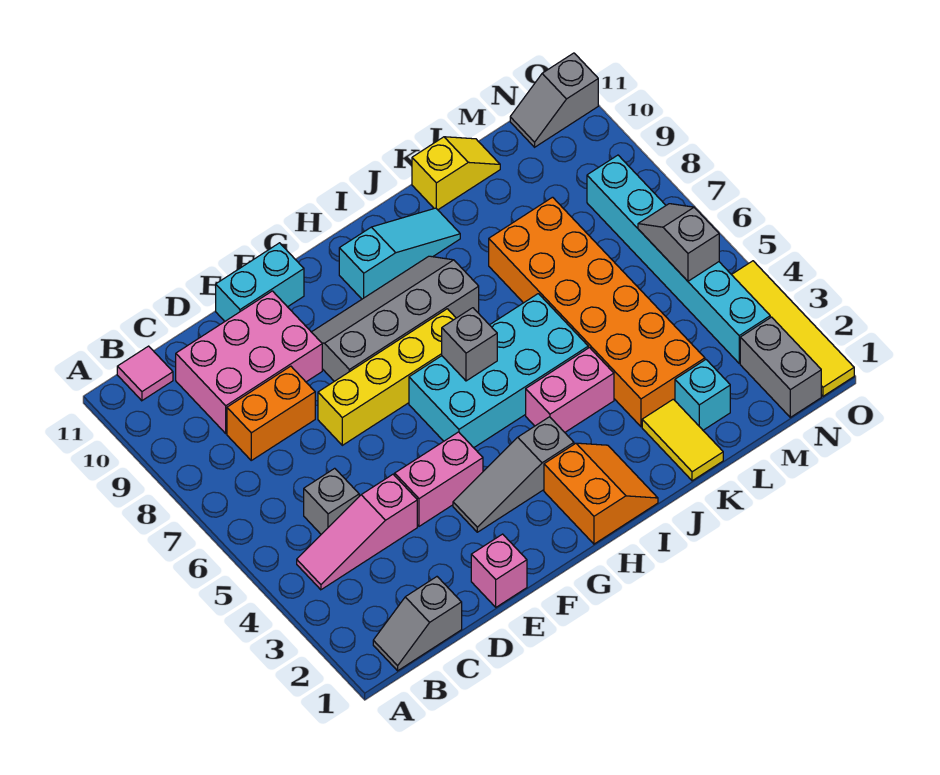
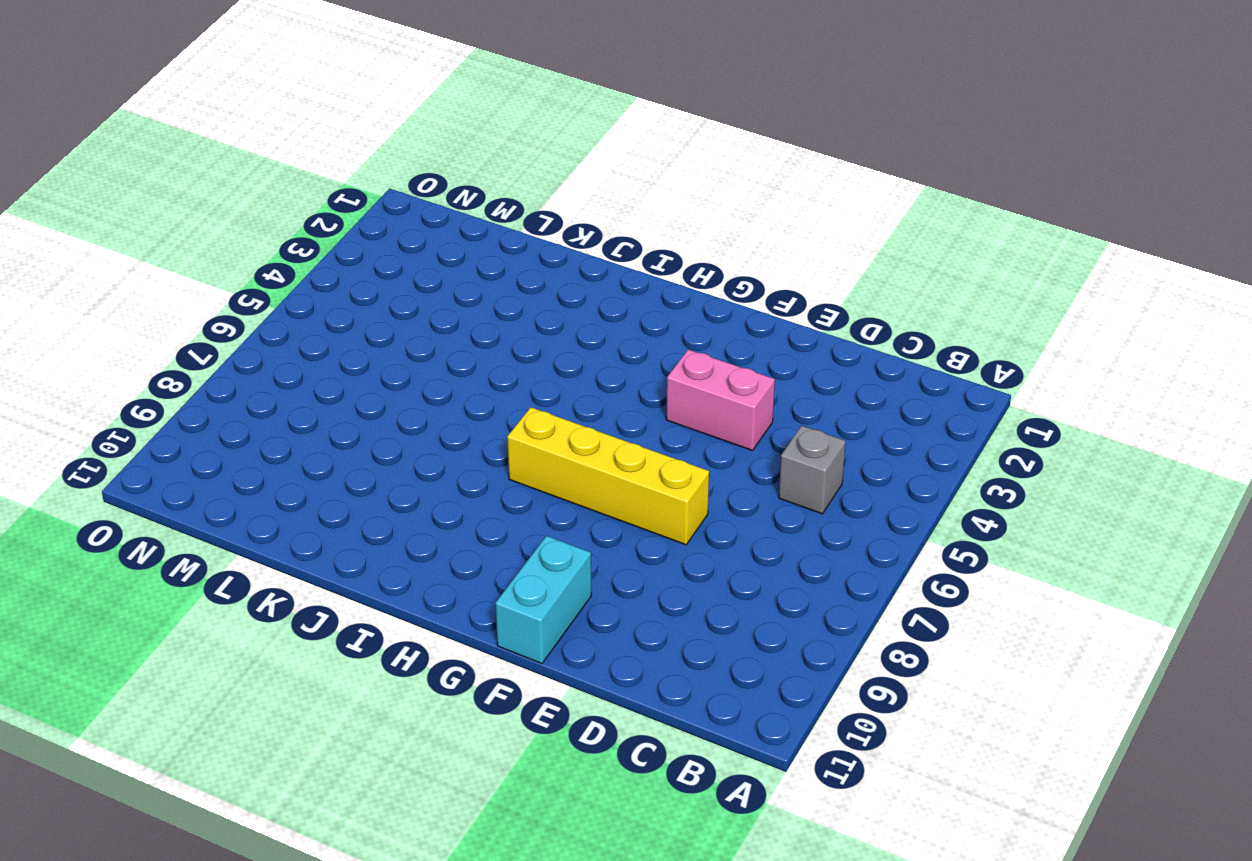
cyan brick F10:F11 level 1 -> cyan brick E11:F11 level 1
none -> grey slope B1:C1 level 1 top C
none -> pink slope B4:D4 level 1 top D
none -> pink tile B11 level 1

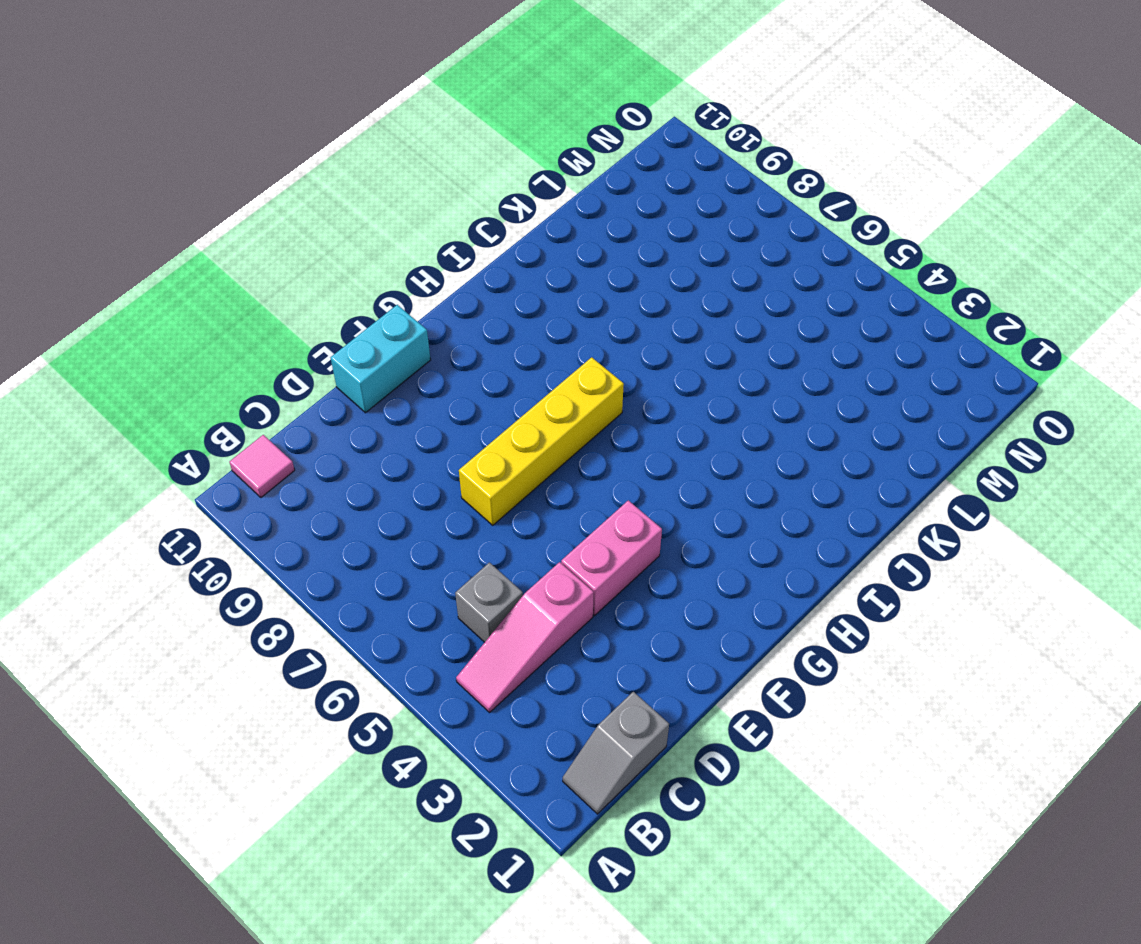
none -> orange brick C8:D8 level 1
none -> pink brick C9:E10 level 1
none -> pink brick E1 level 1

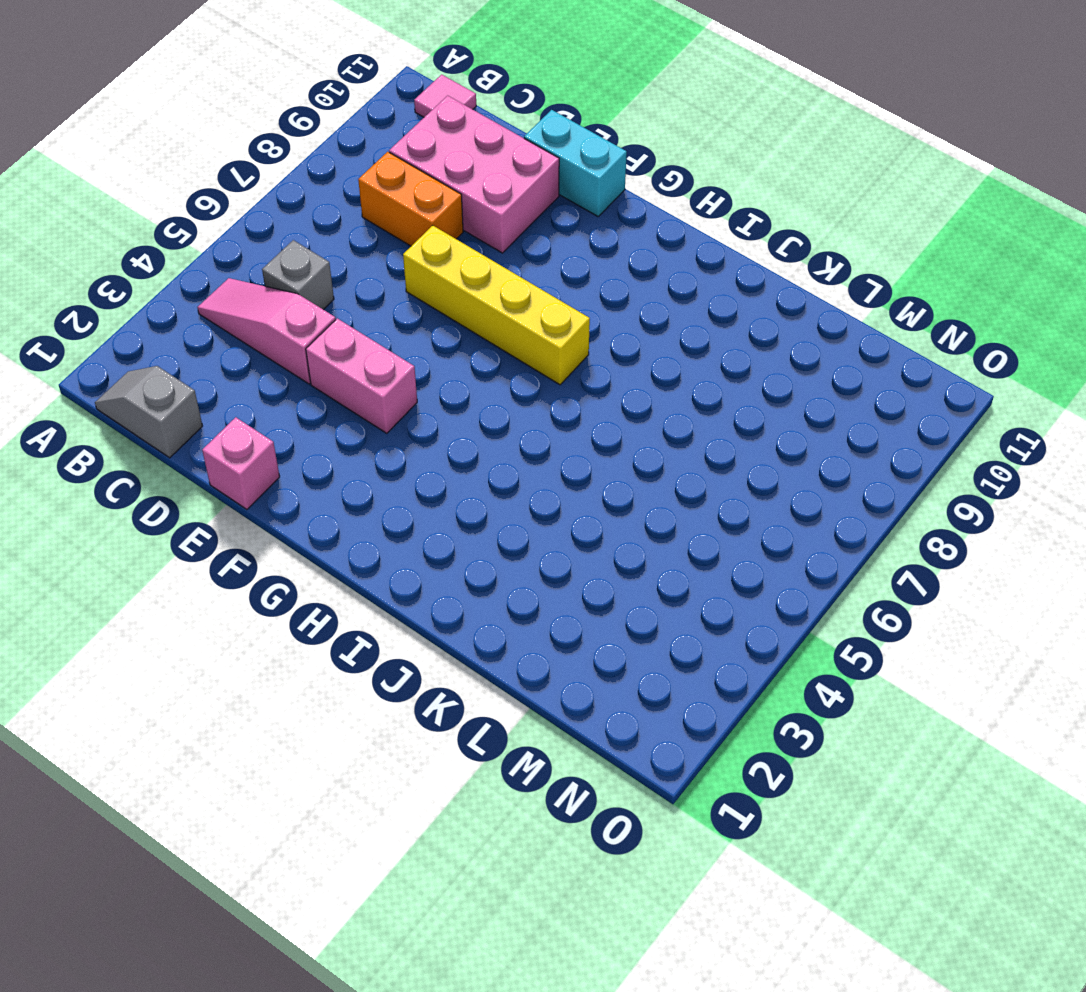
none -> grey slope F3:H3 level 1 top H
none -> grey slope F8:I9 level 1 top 8
none -> cyan brick G5:J6 level 1

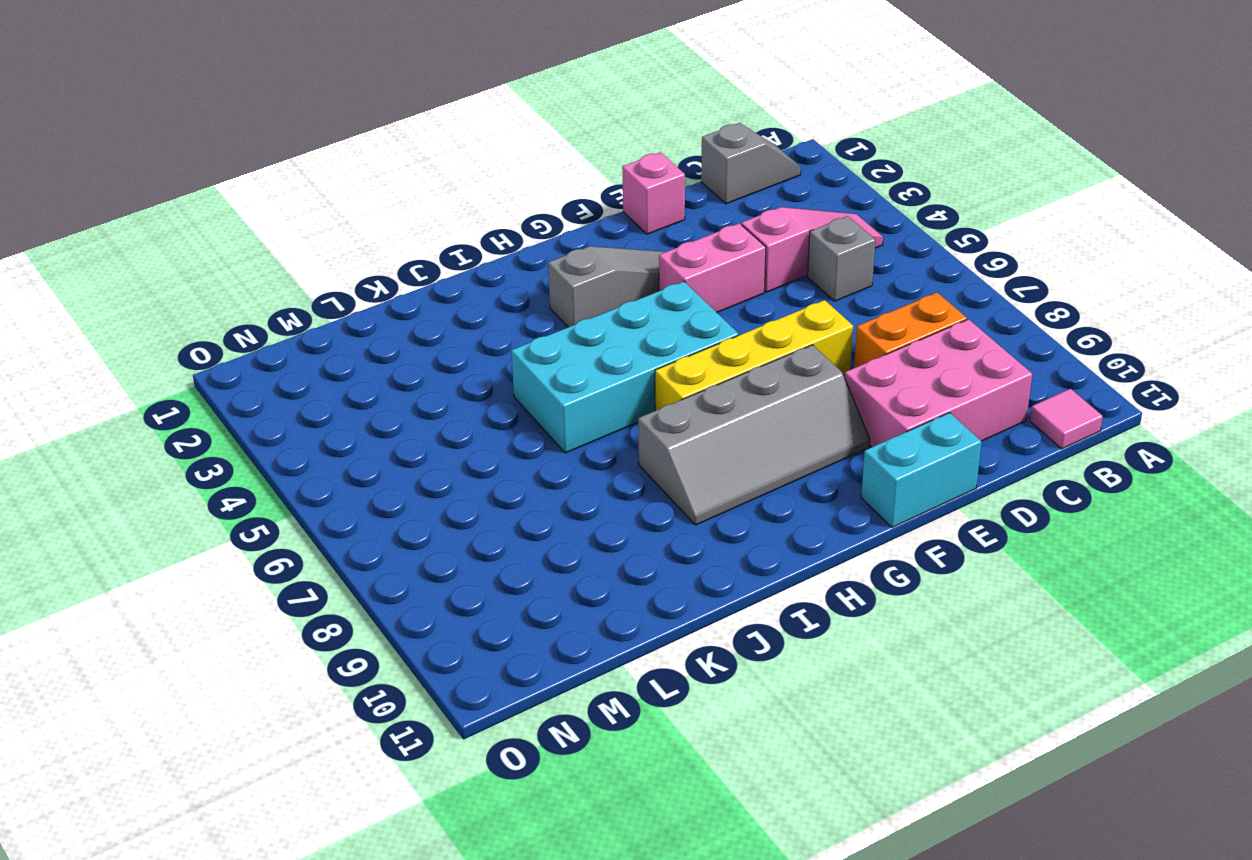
none -> orange slope H1:I2 level 1 top H
none -> cyan slope H10:J10 level 1 top H
none -> pink brick I4:J4 level 1

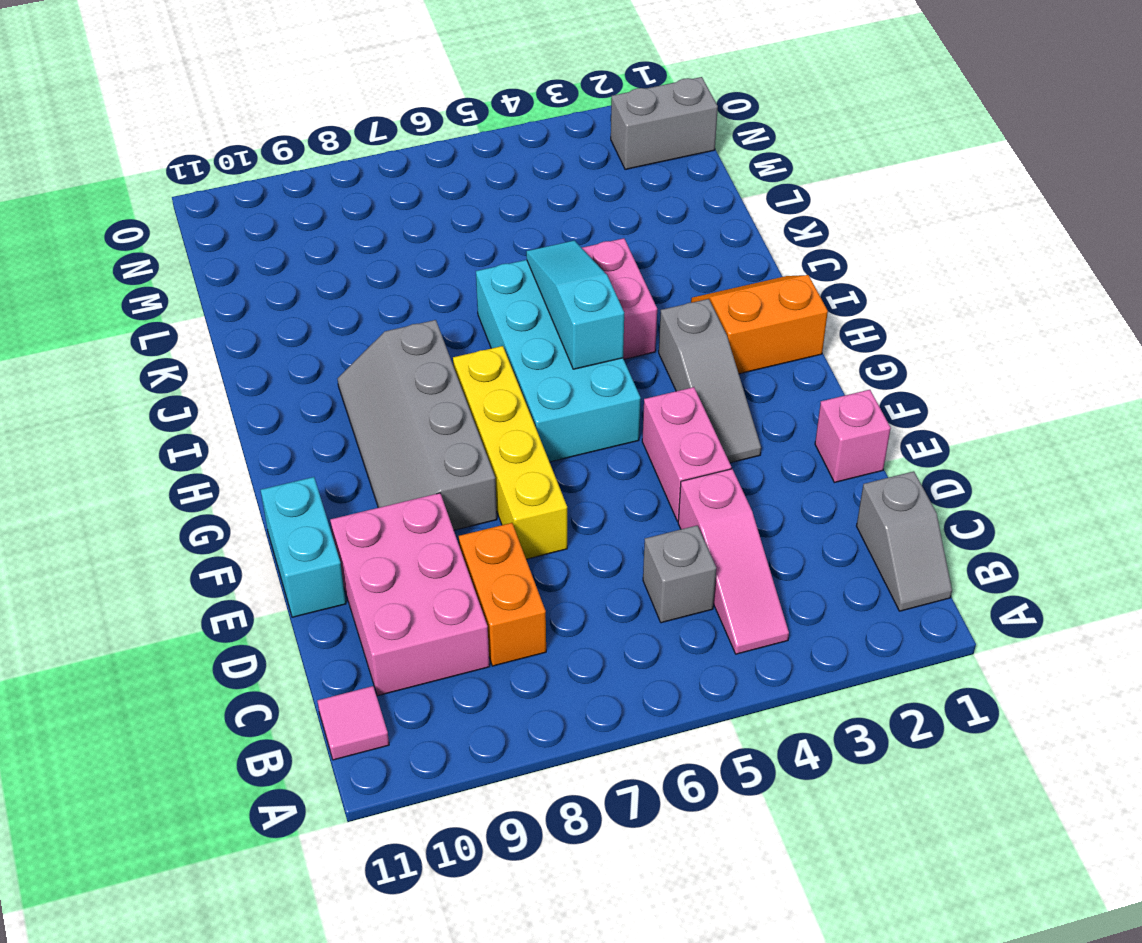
cyan slope H5:J5 level 2 top H -> cyan slope H10:J10 level 1 top H
none -> yellow tile K1:K2 level 1
none -> orange brick K3:L8 level 1
none -> yellow slope K11:L11 level 1 top K

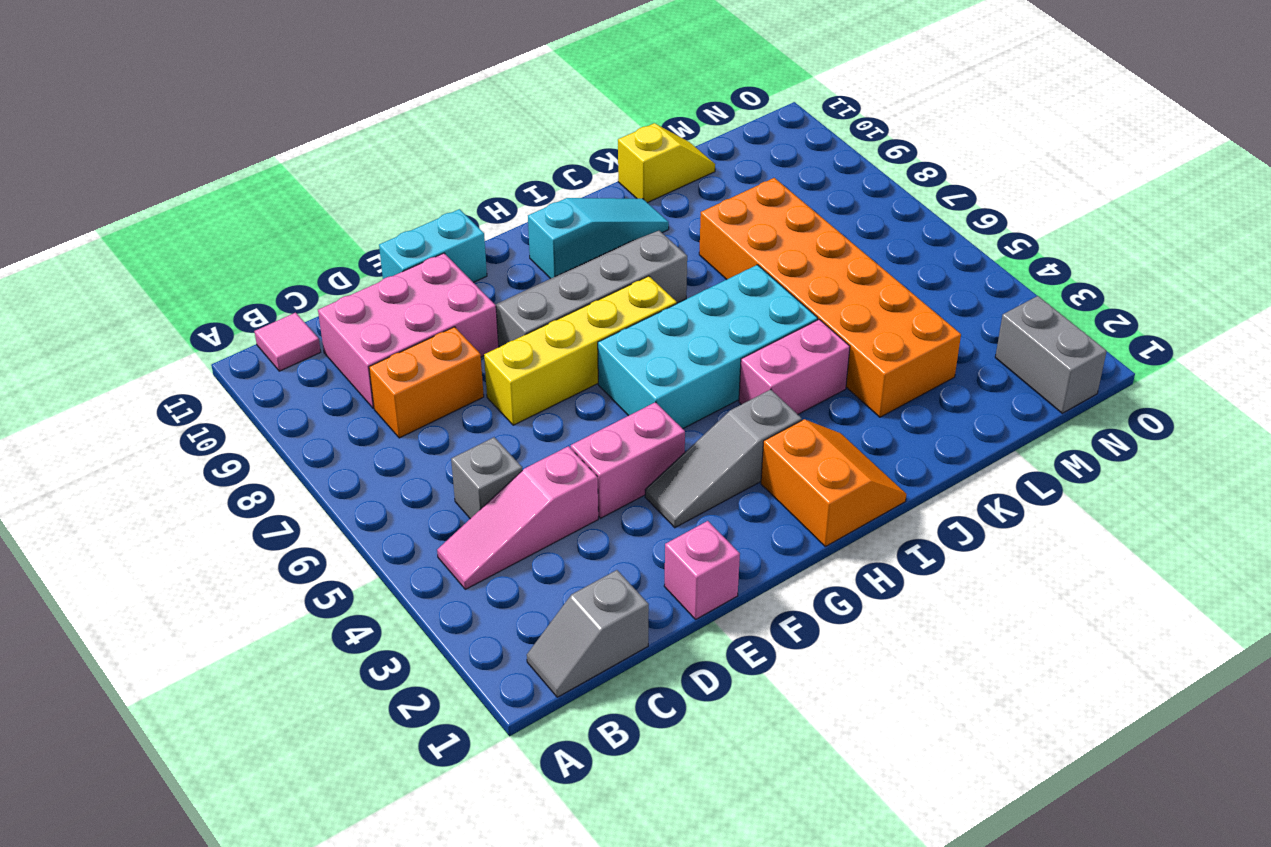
none -> yellow tile K1:K2 level 1
none -> cyan brick L2 level 1
none -> cyan brick N3:N8 level 1

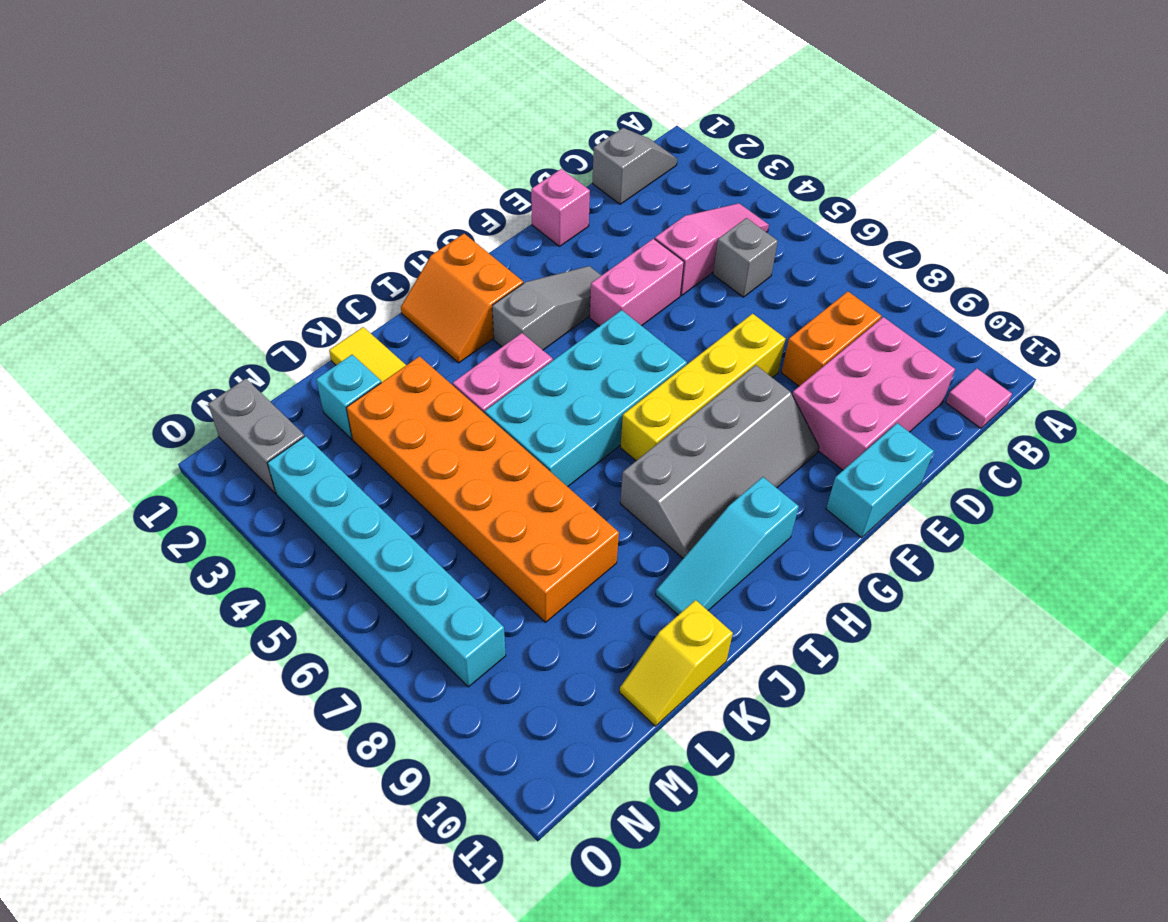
none -> grey slope N11:O11 level 1 top O
none -> yellow tile O1:O4 level 1
none -> grey brick H6 level 2

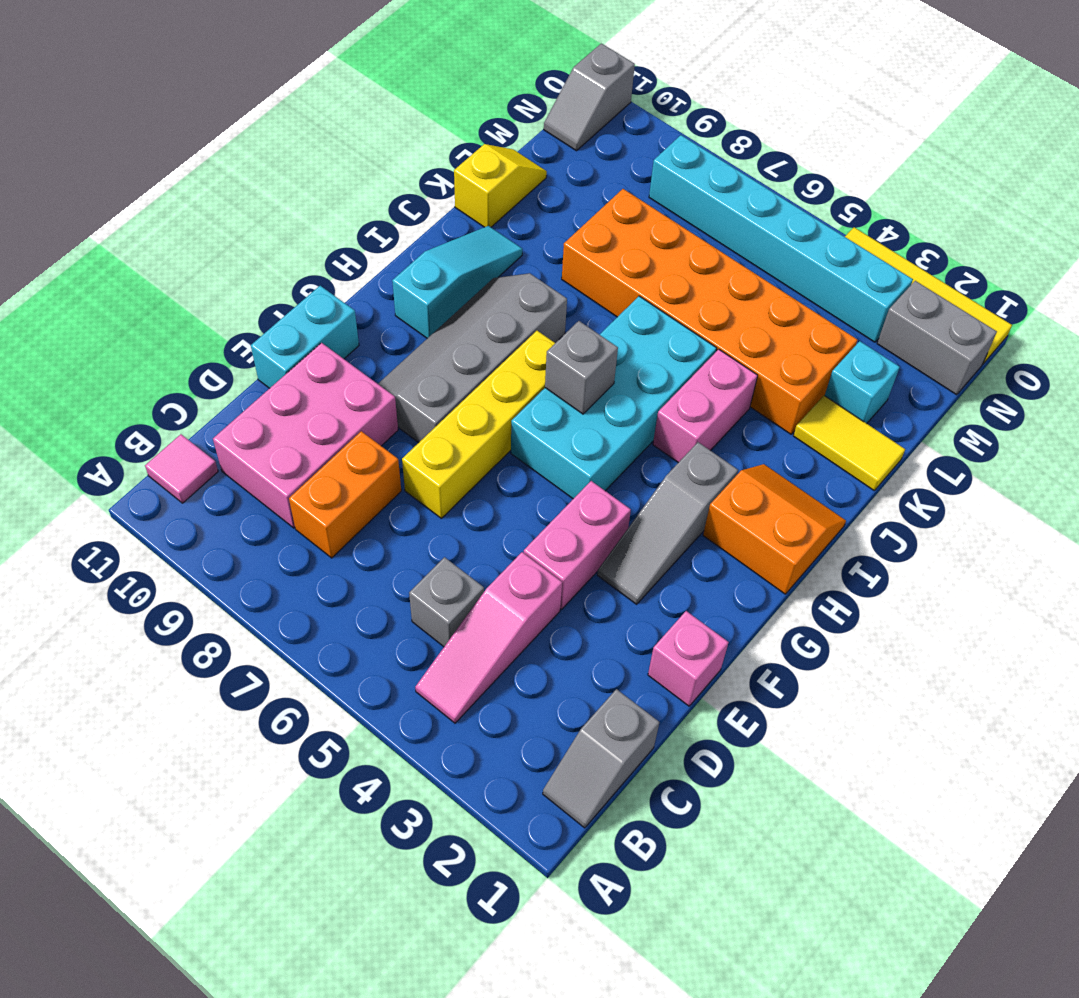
none -> grey slope N5:N6 level 2 top 5

